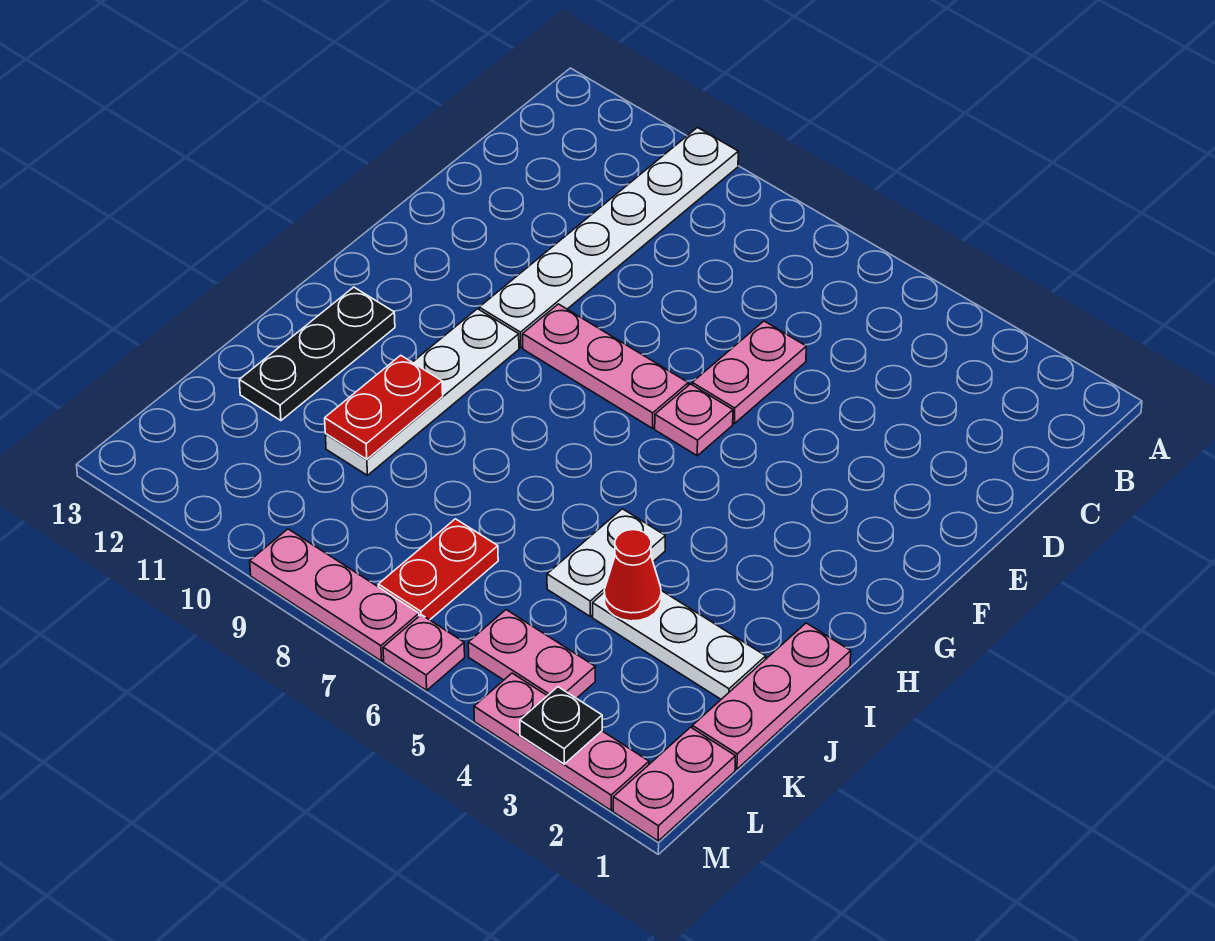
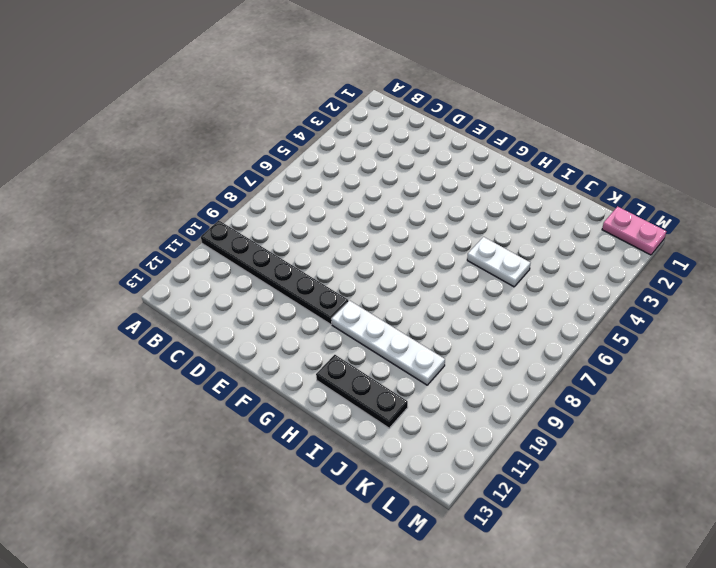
black plate A10:F10 level 1 -> white plate A10:F10 level 1
none -> pink plate D6:E6 level 1
none -> pink plate F6 level 1
none -> pink plate F7:F9 level 1

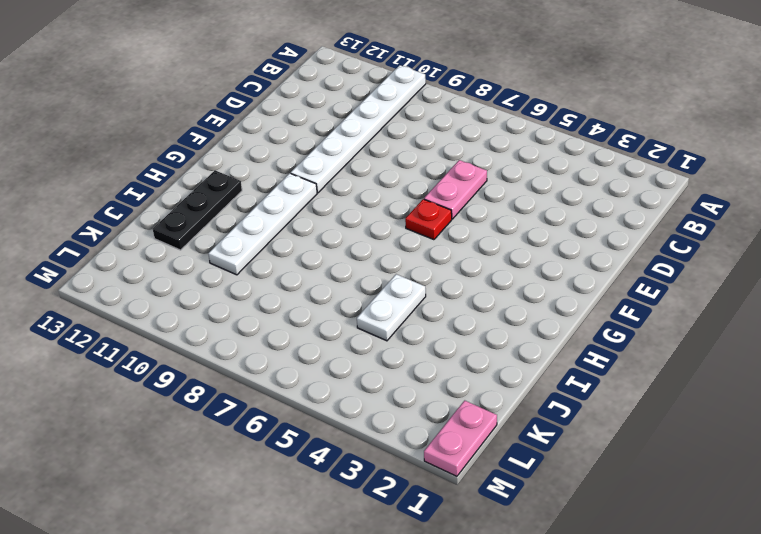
red plate F6 level 1 -> pink plate F6 level 1
none -> pink plate F7:F9 level 1
none -> pink plate I1:K1 level 1
none -> white plate J2:J4 level 1

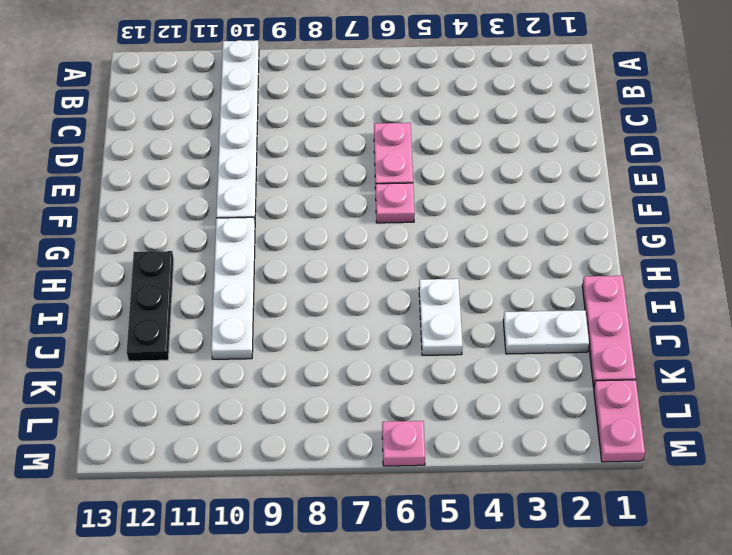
white plate J2:J3 level 1 -> white plate J2:J4 level 1
none -> pink plate F7:F9 level 1
none -> red plate K7:L7 level 1
none -> pink plate L4:L5 level 1

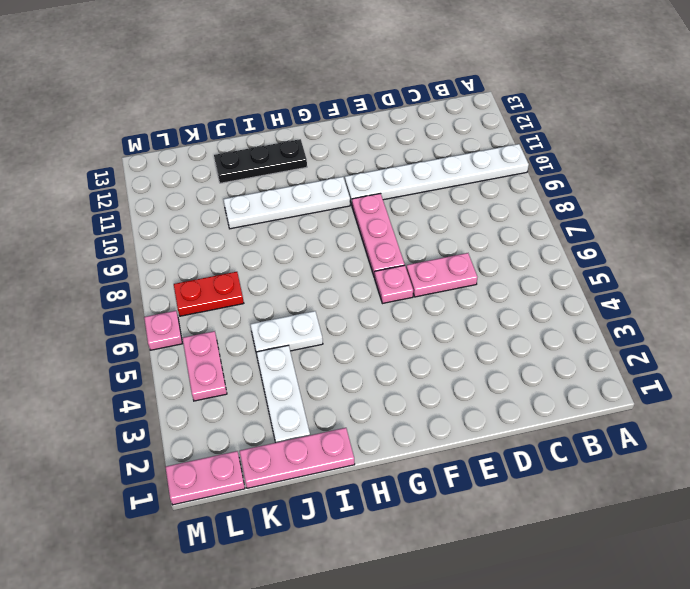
none -> pink plate M2:M4 level 1
none -> pink plate M7:M9 level 1
none -> red plate I10:J10 level 2

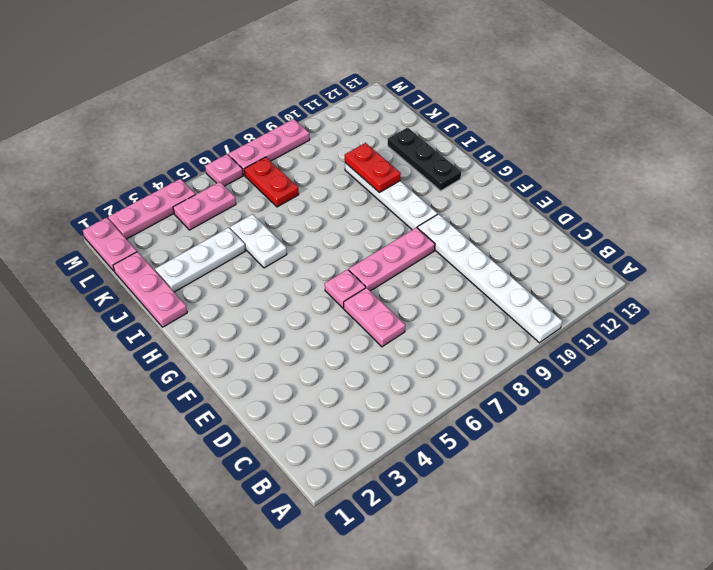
none -> red cone J4 level 2
none -> black plate M3 level 2

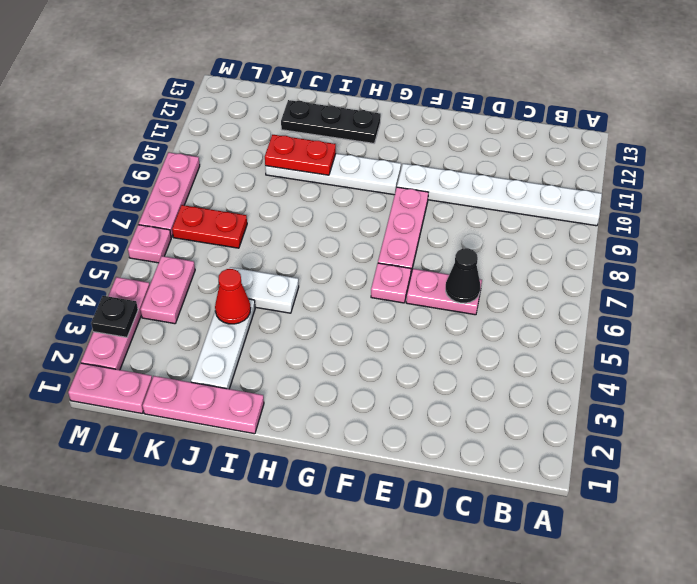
black cone D6 level 2 -> none

